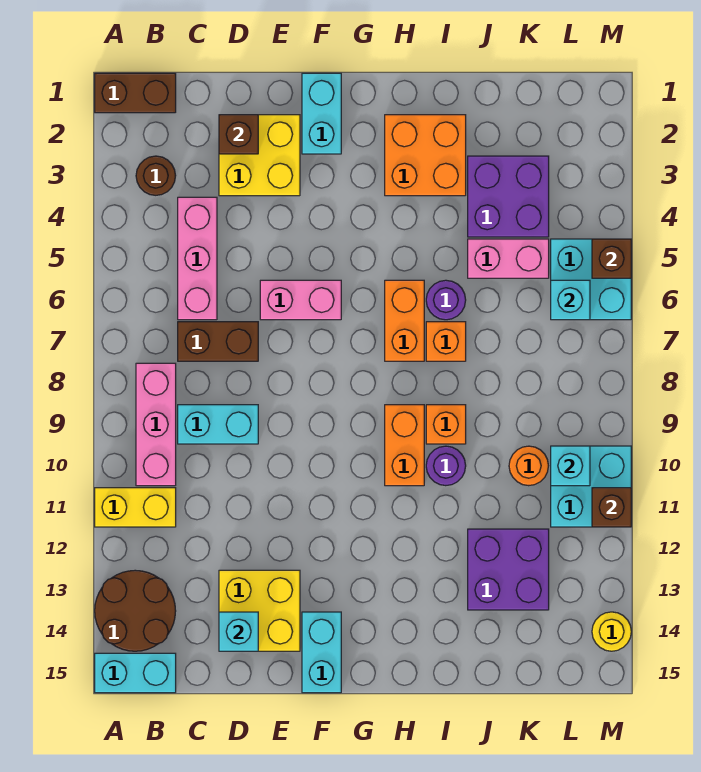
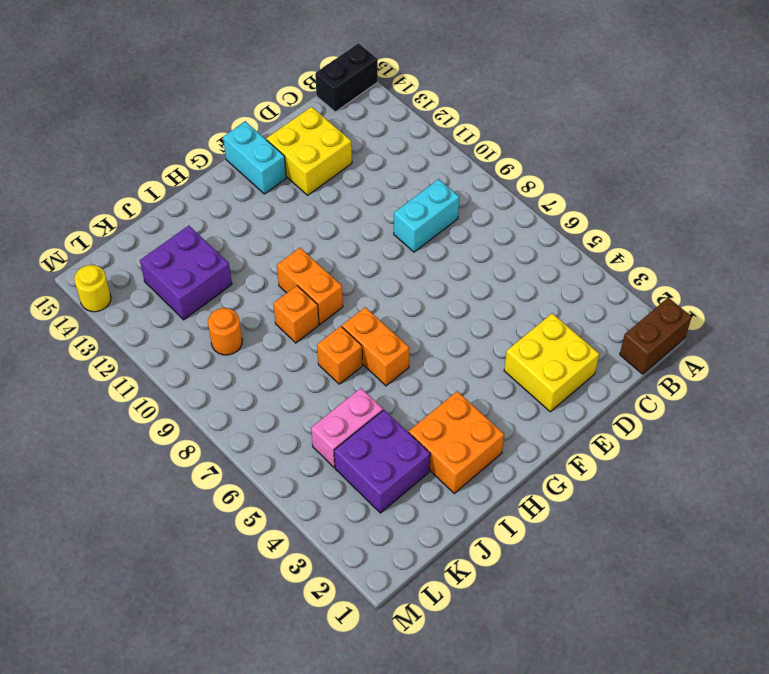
black brick A15:B15 level 1 -> cyan brick A15:B15 level 1
none -> yellow brick A11:B11 level 1
none -> brown round brick A13:B14 level 1
none -> brown round brick B3 level 1
none -> pink brick B8:B10 level 1

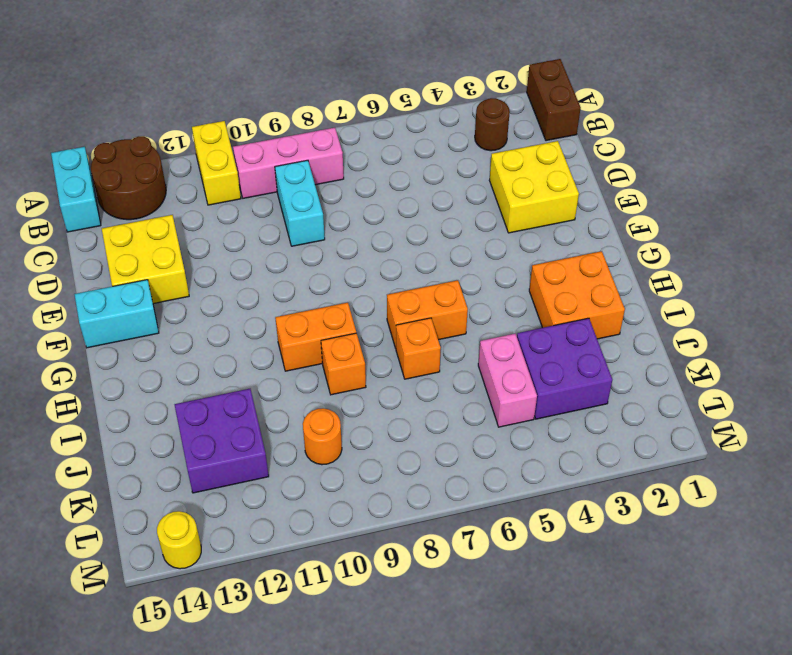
none -> pink brick C4:C6 level 1
none -> brown brick C7:D7 level 1
none -> pink brick E6:F6 level 1
none -> cyan brick F1:F2 level 1

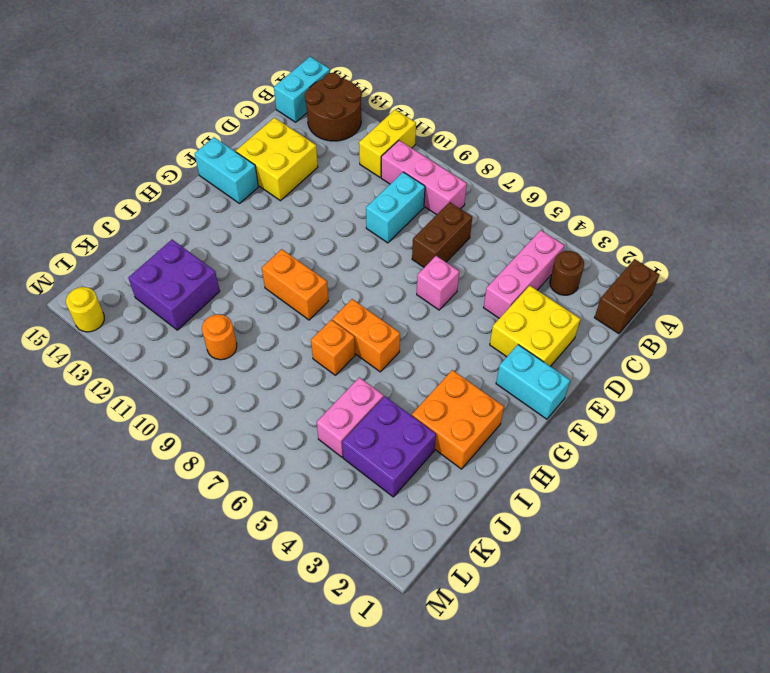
pink brick B4:D4 level 1 -> pink brick C4:C6 level 1
pink brick E6 level 1 -> pink brick E6:F6 level 1
none -> purple round brick I6 level 1
none -> orange brick I9 level 1
none -> purple round brick I10 level 1
none -> cyan brick L5:M6 level 1

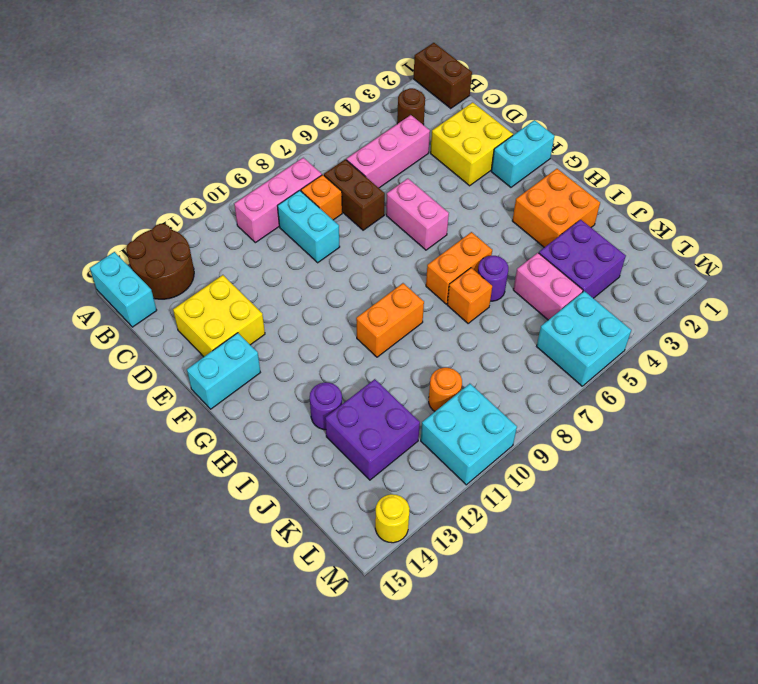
orange brick C8 level 1 -> orange brick I9 level 1
purple round brick I13 level 1 -> purple round brick I10 level 1
none -> yellow brick A11:B11 level 1
none -> brown brick D2 level 2
none -> cyan brick D14 level 2
none -> cyan brick L6 level 2

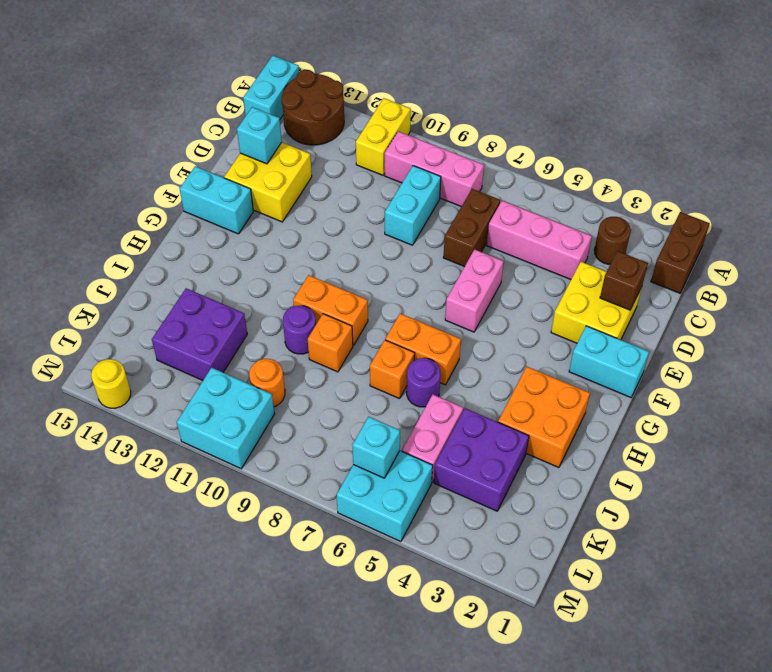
none -> cyan brick L10 level 2
none -> brown brick M5 level 2
none -> brown brick M11 level 2

